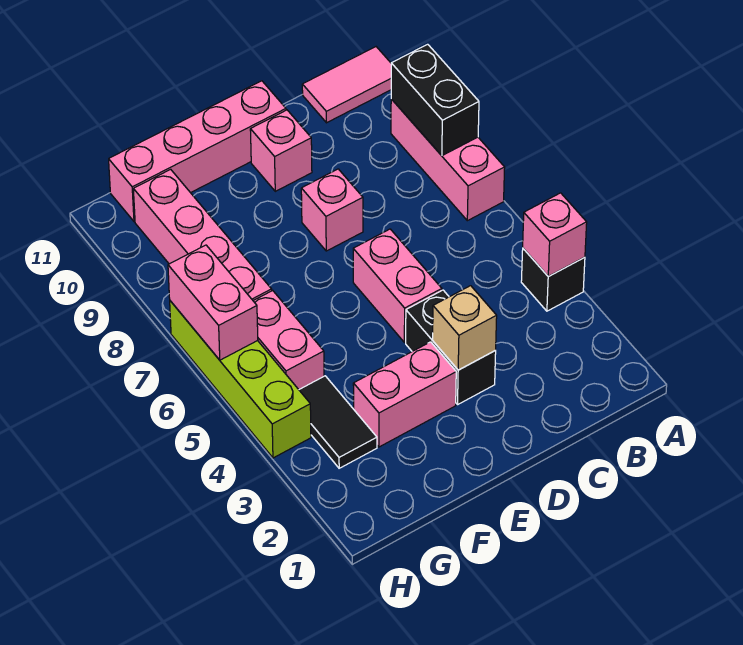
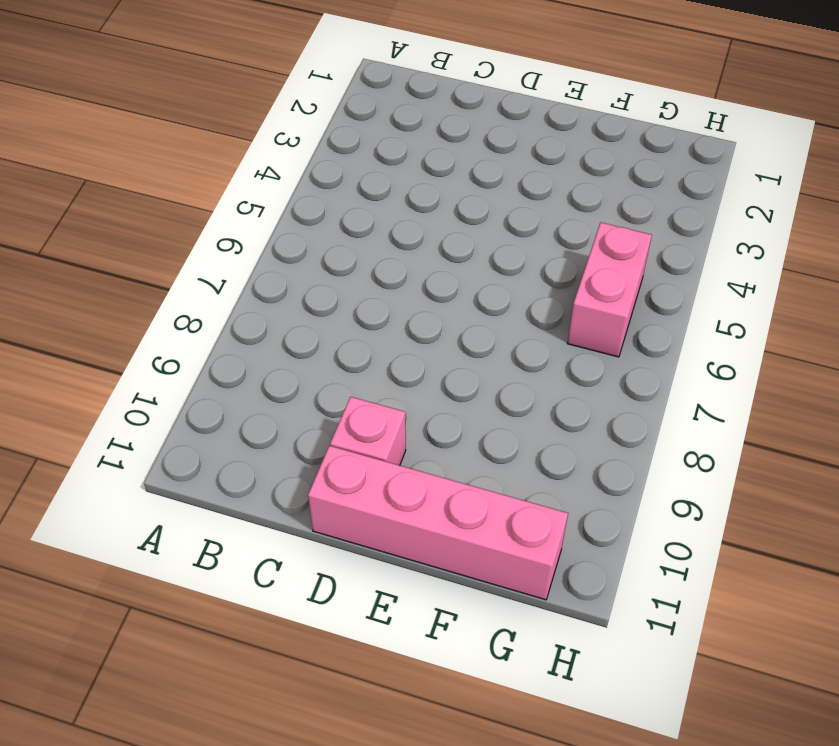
none -> black brick A4 level 1
none -> pink brick A7:A9 level 1
none -> pink tile A11:B11 level 1

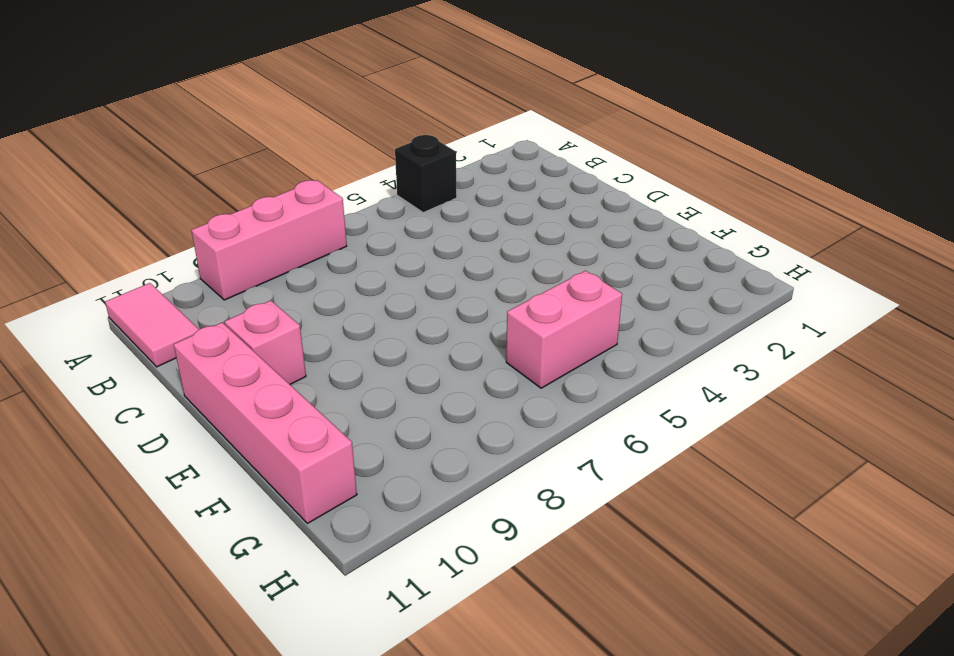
none -> black brick D3:D4 level 1
none -> pink brick D5:D6 level 1
none -> pink brick D8 level 1

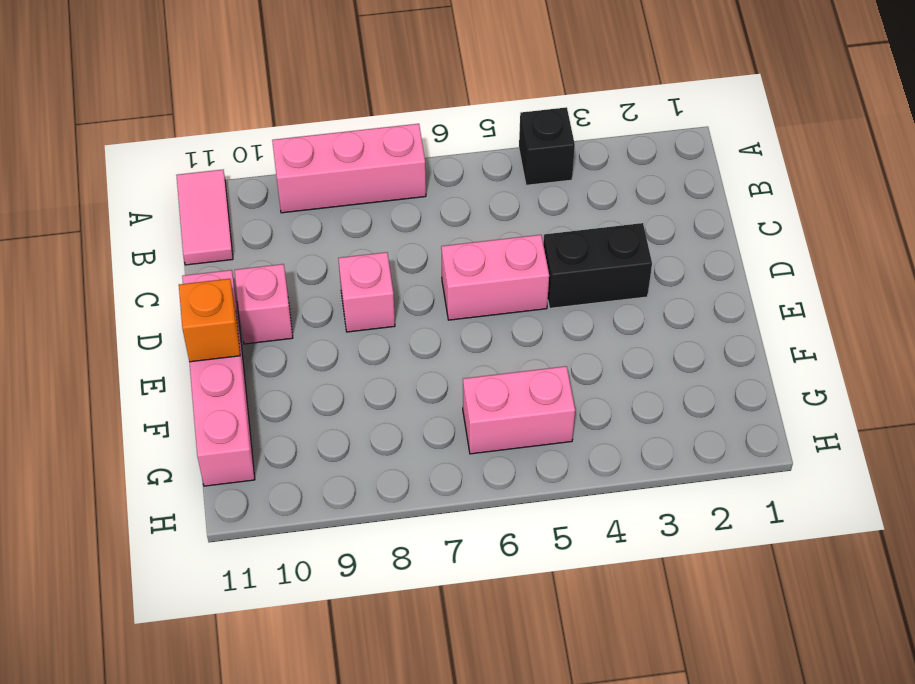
orange brick E11 level 2 -> none
none -> pink brick E3:F3 level 1
none -> black tile G3:G4 level 1
none -> pink brick G7:G10 level 1

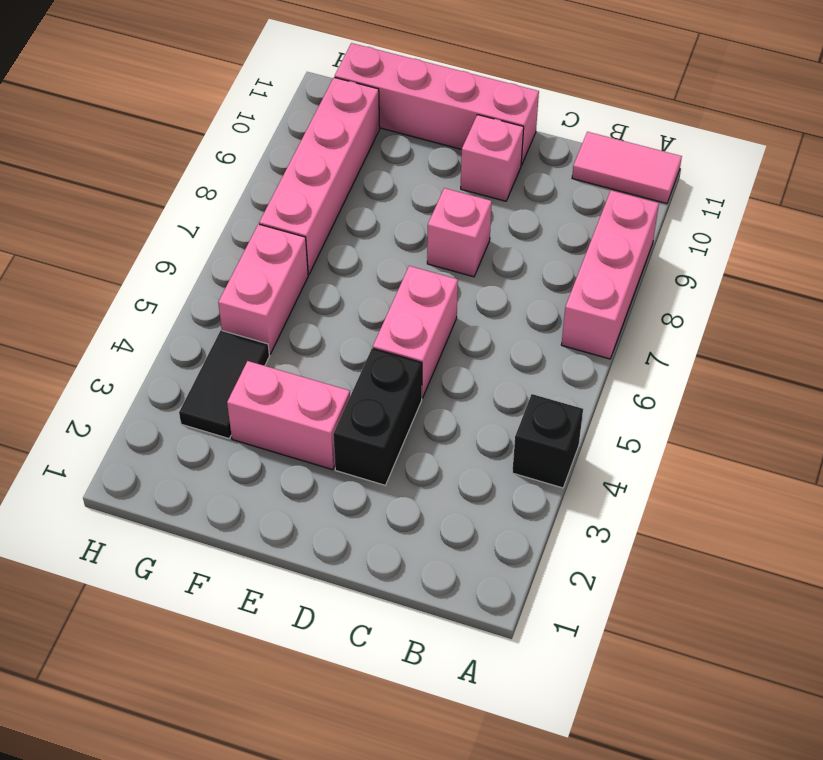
none -> lime brick H4:H7 level 1
none -> pink brick A4 level 2
none -> black brick A8:A9 level 2

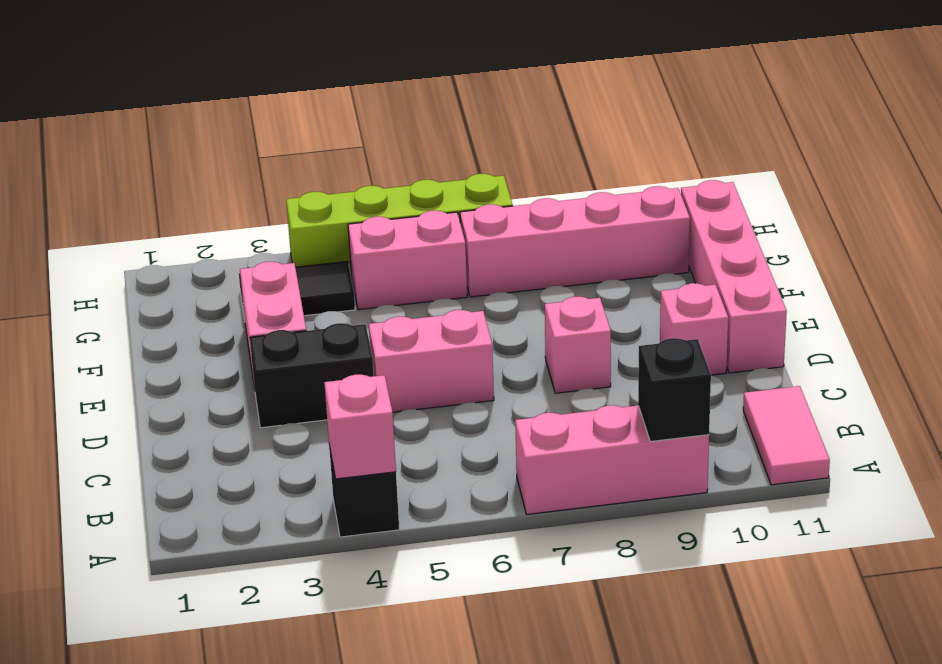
black brick A9 level 2 -> black brick A8:A9 level 2
none -> tan brick D3 level 2
none -> pink brick H6:H7 level 2

